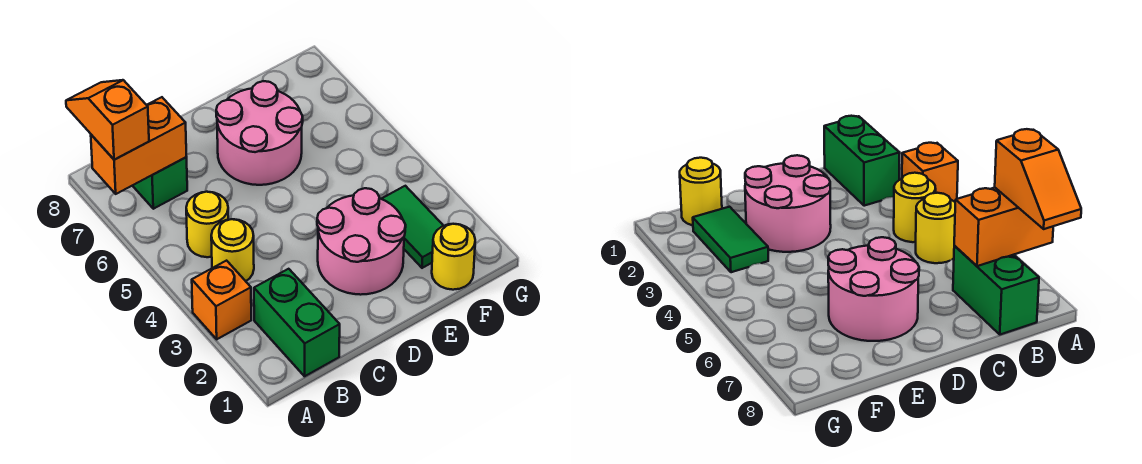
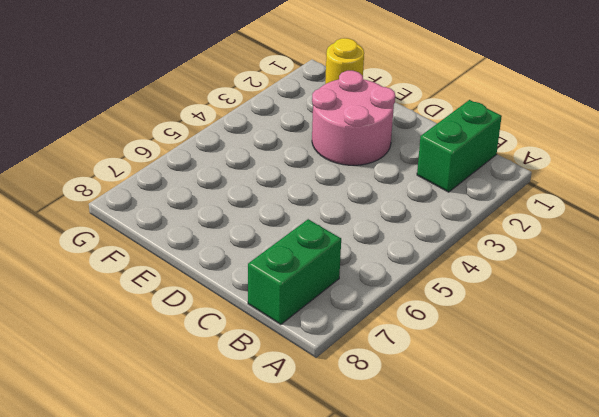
none -> orange brick A3 level 1
none -> yellow round brick B4 level 1

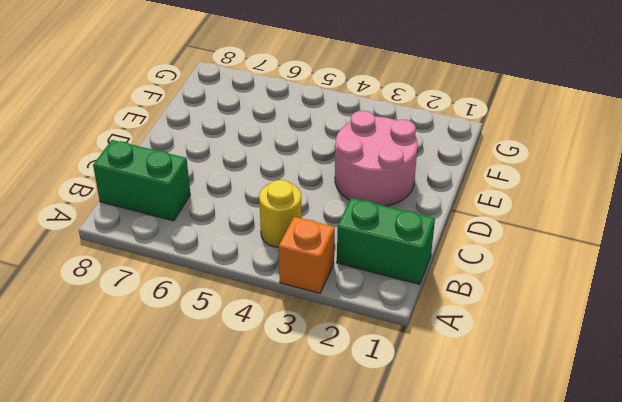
none -> yellow round brick B5 level 1
none -> pink round brick D6:E7 level 1

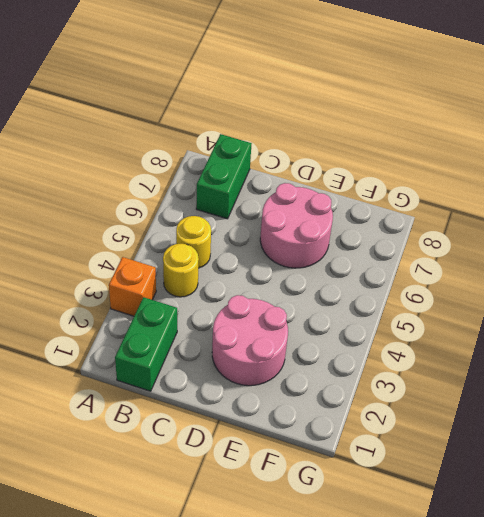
none -> yellow round brick F1 level 1
none -> green tile F2:F3 level 1

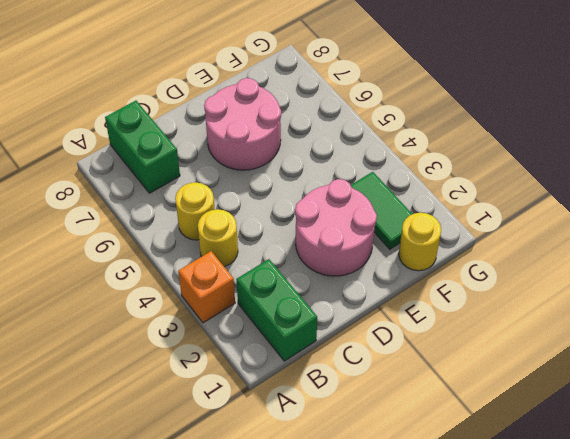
none -> orange brick A7:B7 level 2
none -> orange slope A7:A8 level 3 top 7

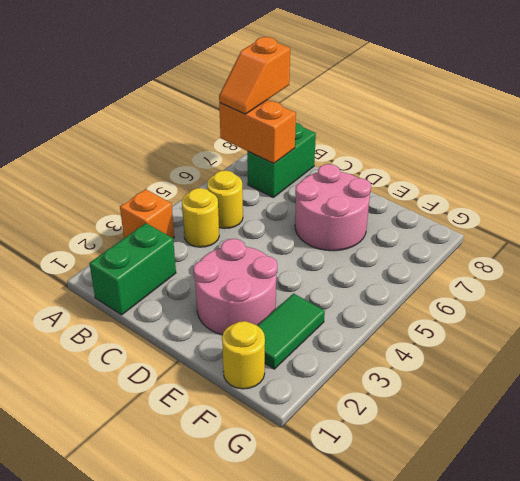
orange slope A7:A8 level 3 top 8 -> orange slope A7:A8 level 3 top 7

